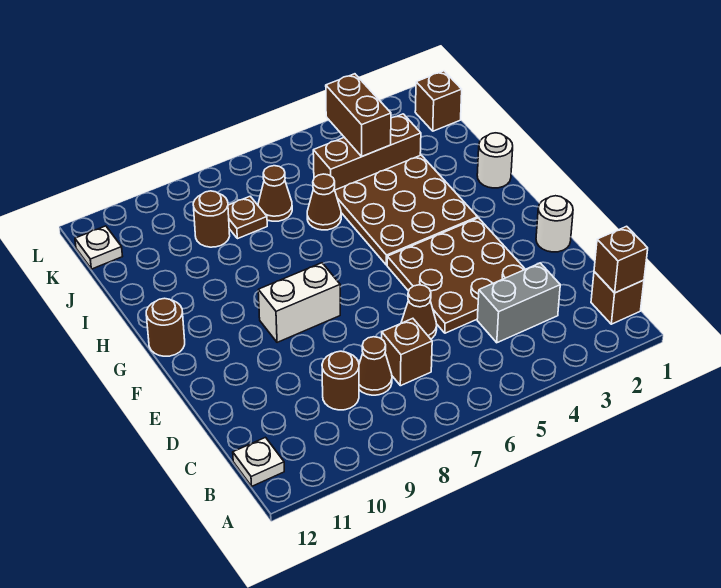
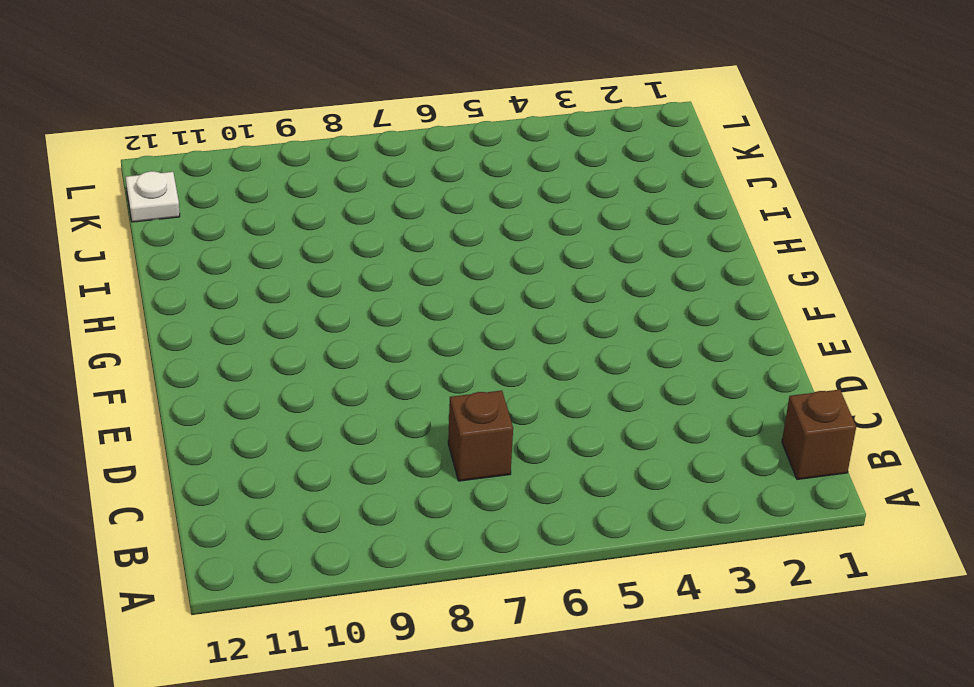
none -> white plate B12 level 1
none -> grey brick C3:C4 level 1
none -> brown cone C8 level 1

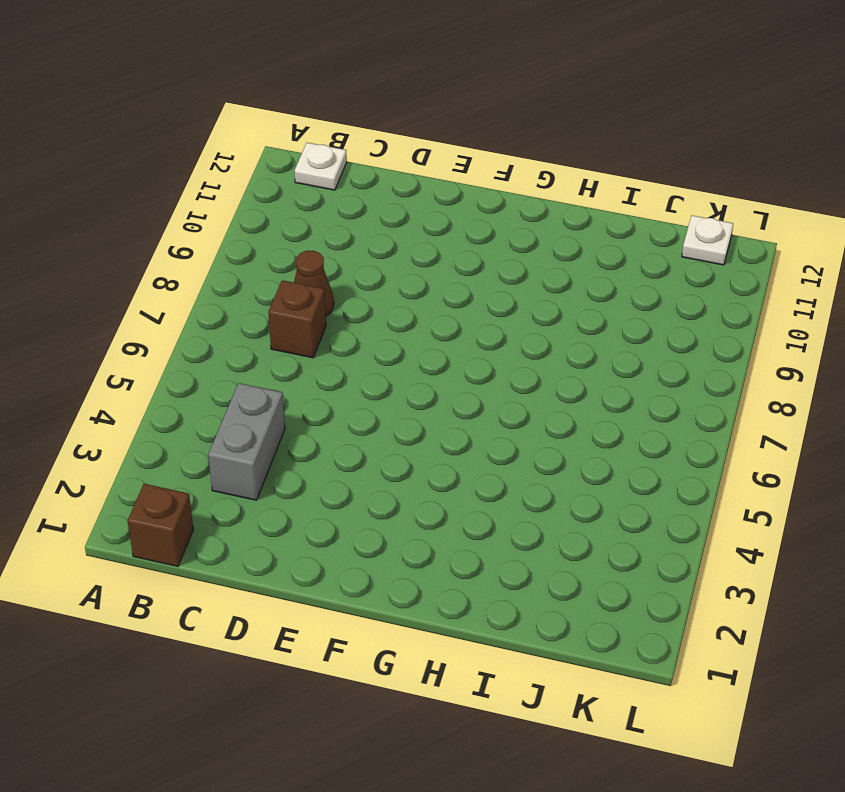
none -> brown round brick C9 level 1
none -> brown plate D3:F5 level 1
none -> brown cone D6 level 1

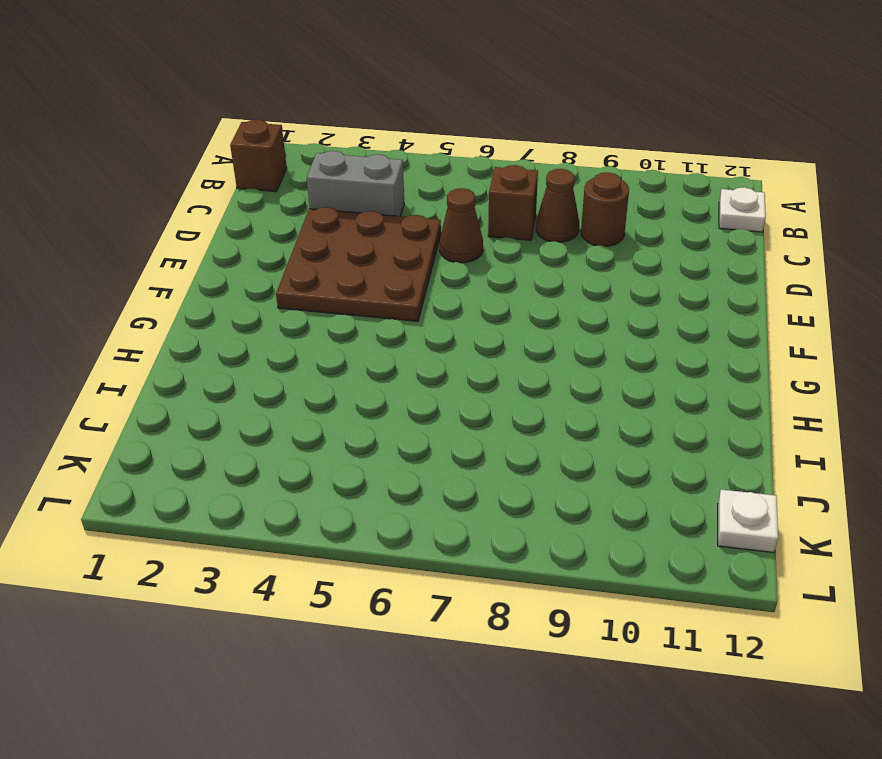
none -> white round brick E1 level 1
none -> white brick F8:F9 level 1
none -> brown plate G3:I5 level 1

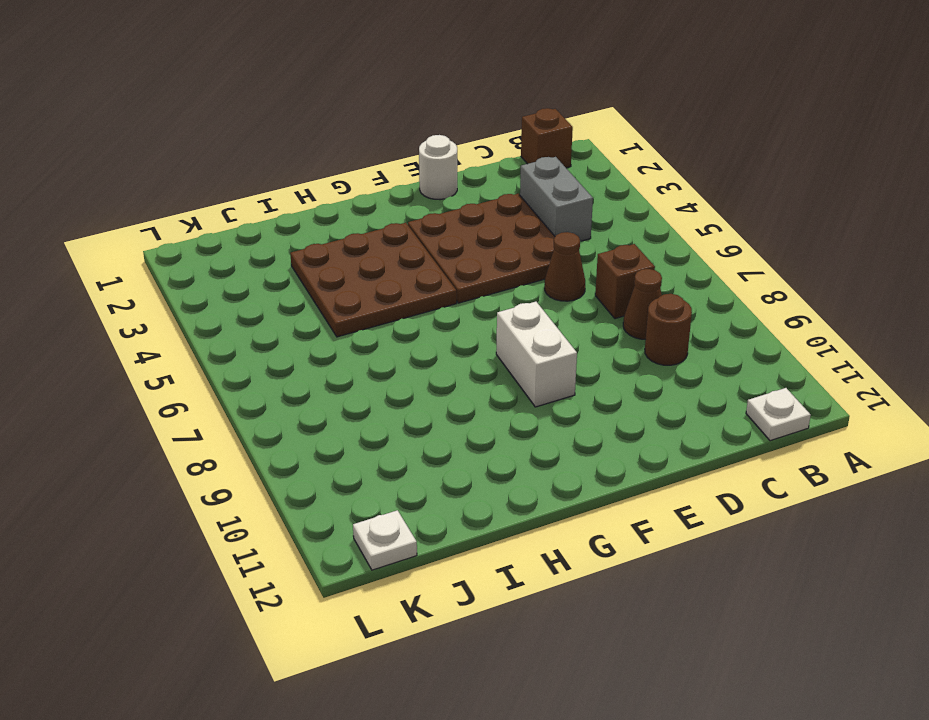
none -> brown round brick G12 level 1
none -> white round brick H1 level 1
none -> brown cone I6 level 1

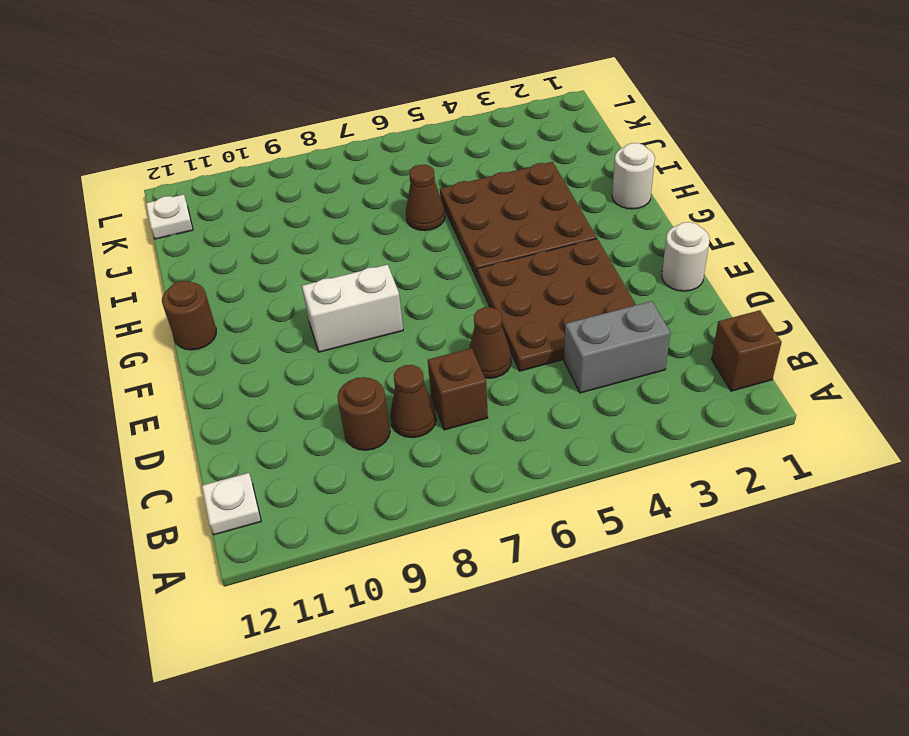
none -> brown brick J3:J5 level 1
none -> brown cone J7 level 1
none -> brown plate J8 level 1

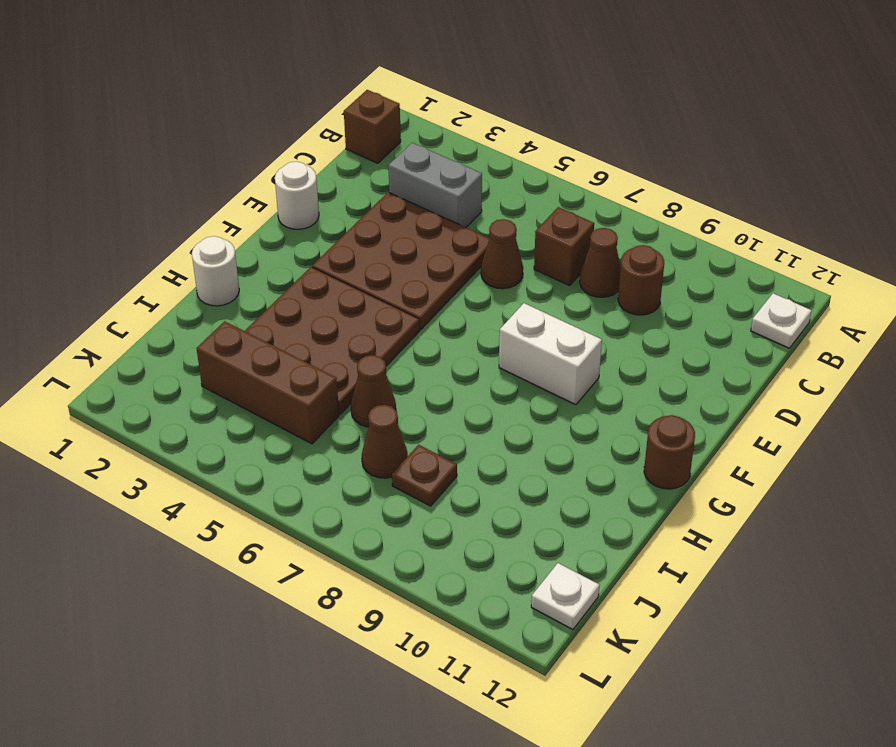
none -> brown round brick J9 level 1
none -> brown brick K1 level 1
none -> brown brick B1 level 2

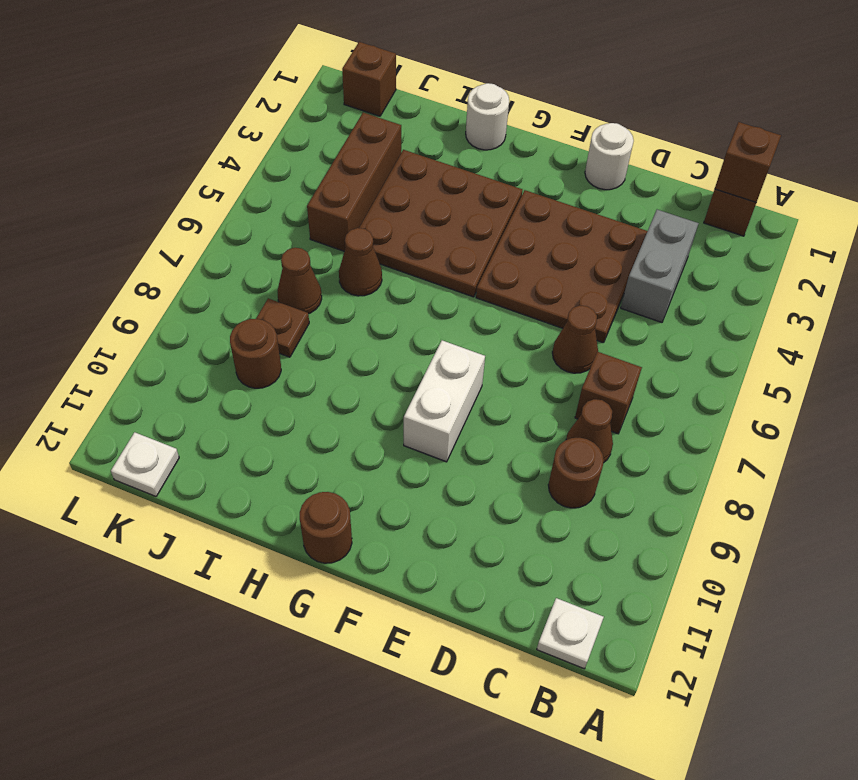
none -> brown brick J4:K4 level 2

